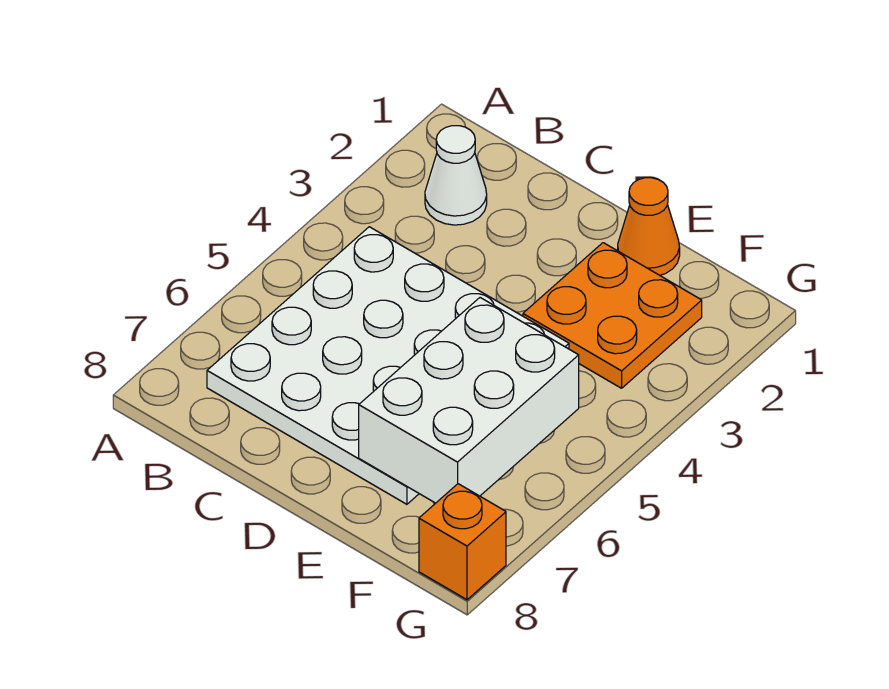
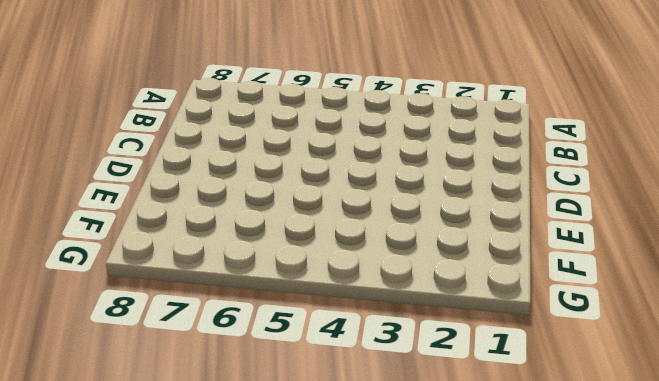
none -> white cone B2 level 1
none -> white plate B4:E7 level 1

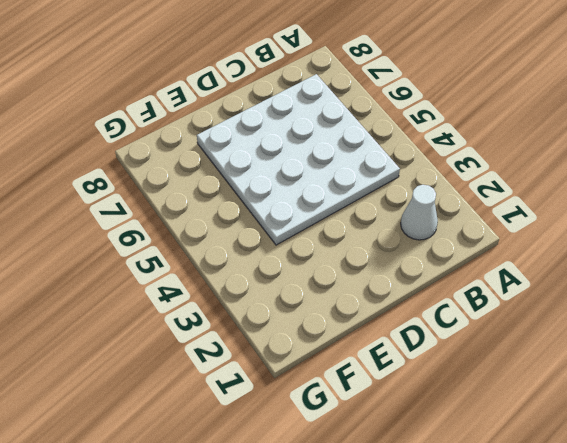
none -> orange cone E1 level 1
none -> orange plate E2:F3 level 1

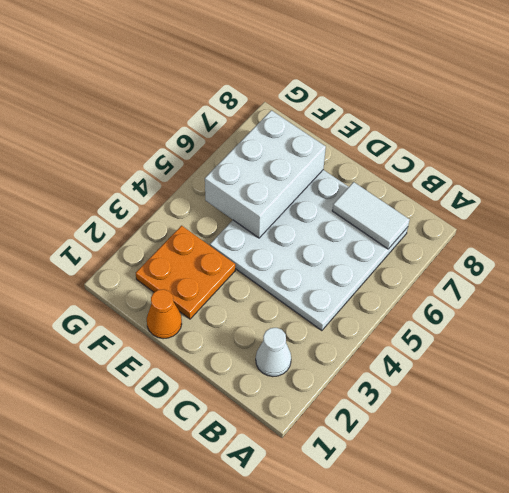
white tile B7:C7 level 2 -> none
none -> orange brick G8 level 1

